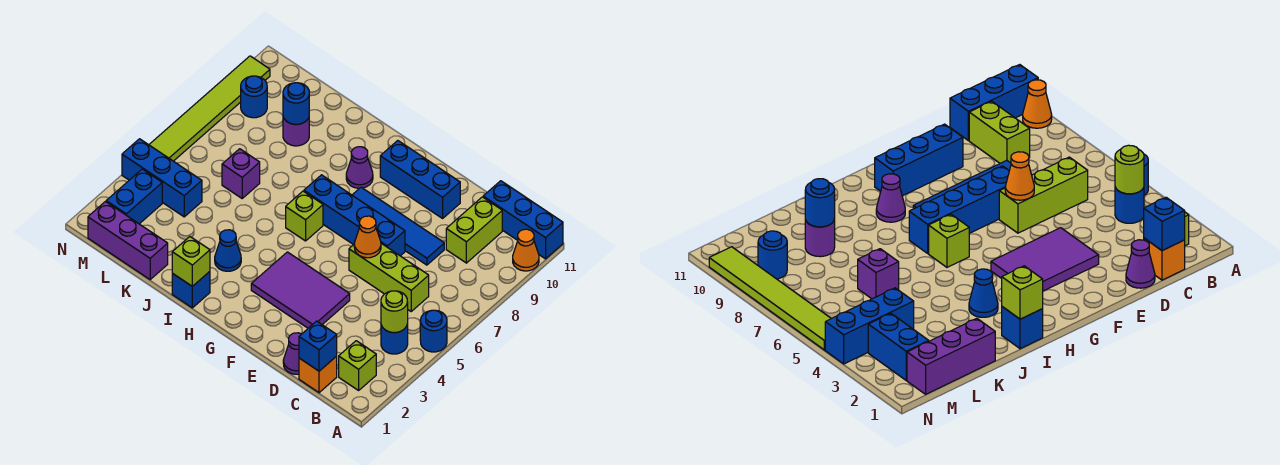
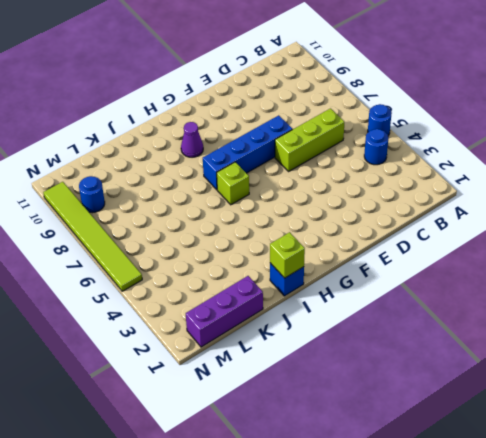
none -> orange cone A10 level 1
none -> blue brick A11:C11 level 1
none -> lime brick B2 level 1

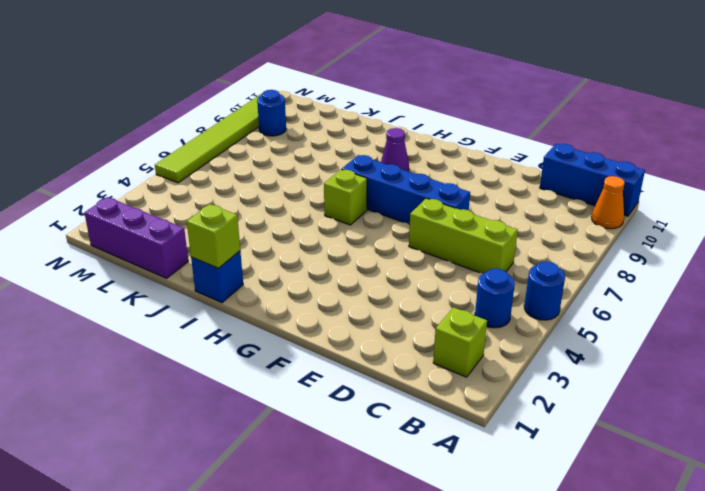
none -> orange brick C1 level 1
none -> lime brick C9:C10 level 1
none -> purple cone D1 level 1

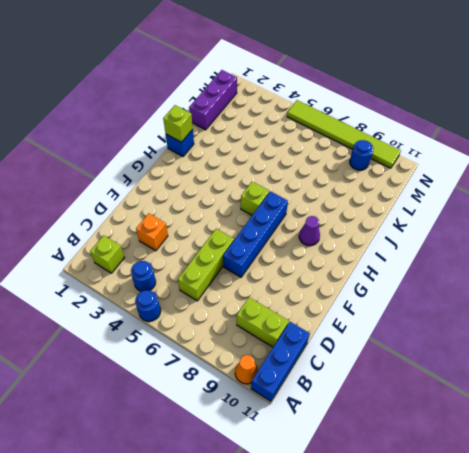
orange brick D3 level 1 -> orange brick C1 level 1
none -> purple cone D1 level 1
none -> blue tile D8:G8 level 1
none -> purple tile E3:G4 level 1

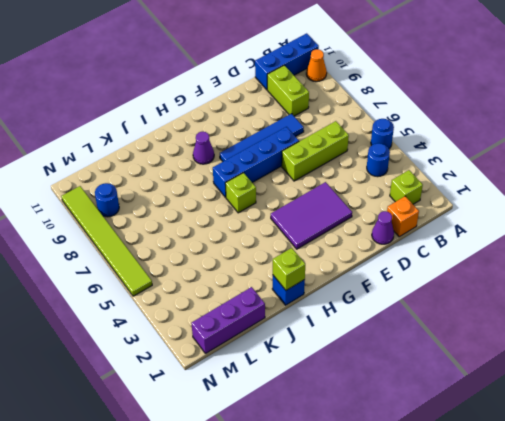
none -> blue brick E10:G10 level 1
none -> blue cone I3 level 1
none -> purple brick K6 level 1

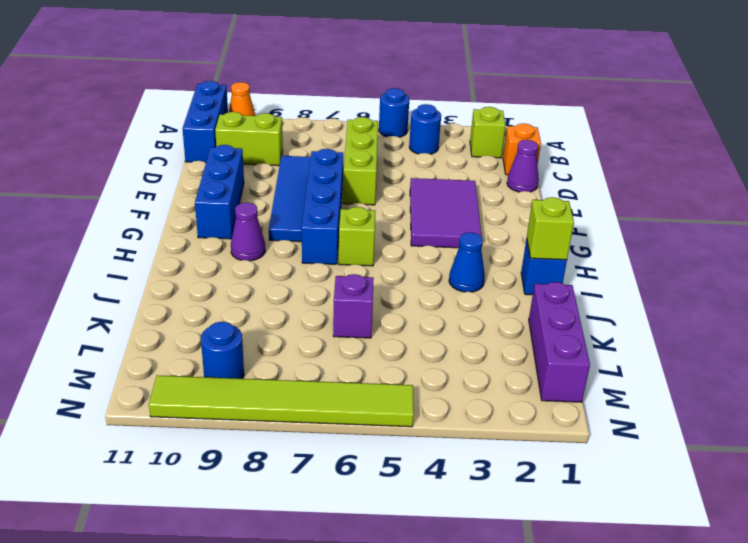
none -> purple round brick K9 level 1
none -> blue brick L4:N4 level 1
none -> blue brick M2:M3 level 1

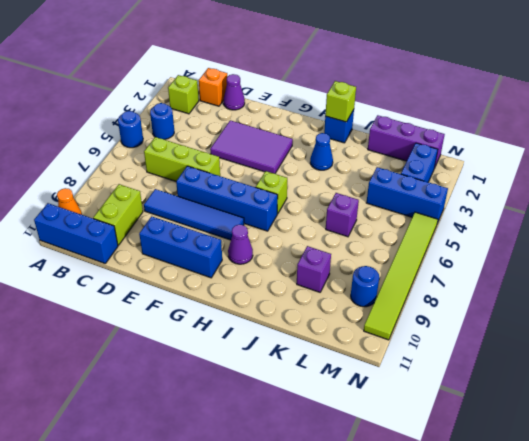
purple brick K9 level 1 -> purple round brick K9 level 1
none -> lime round brick B4 level 2
none -> blue brick C1 level 2
none -> orange cone E6 level 2

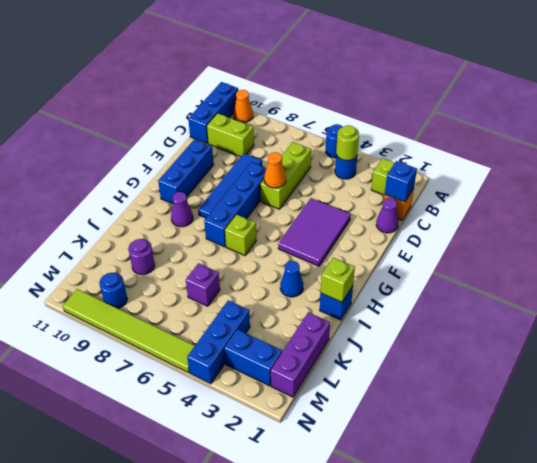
none -> blue round brick K9 level 2

